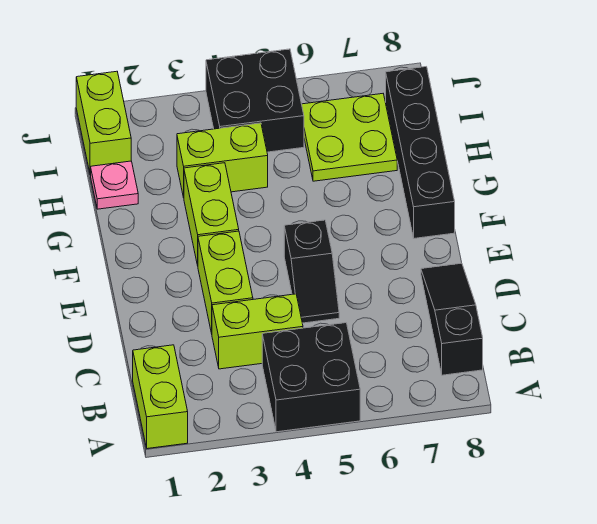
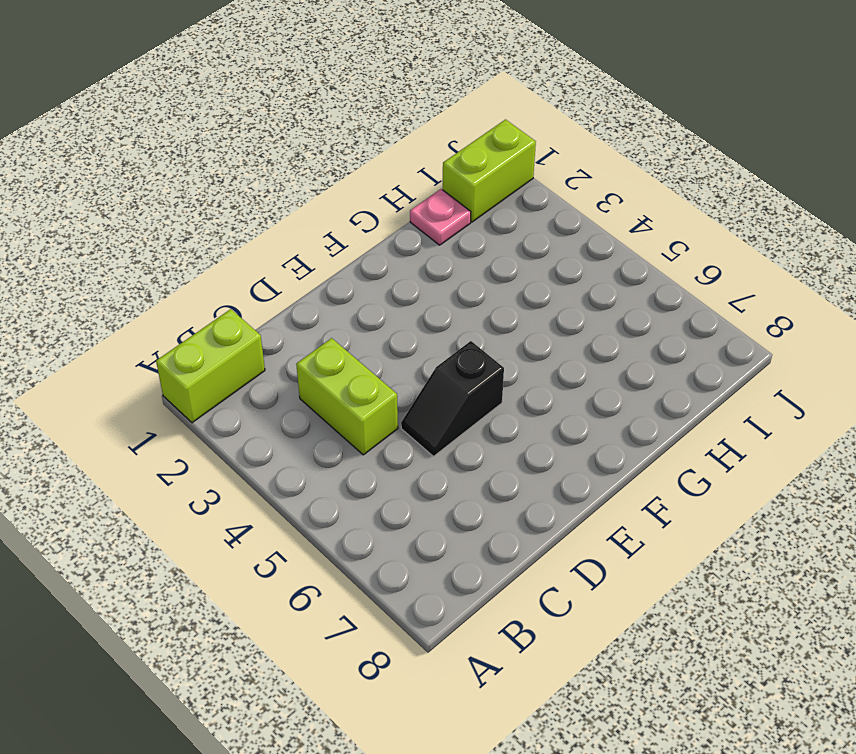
none -> black brick A4:B5 level 1
none -> black slope B8:D8 level 1 top B
none -> lime brick D3:E3 level 1

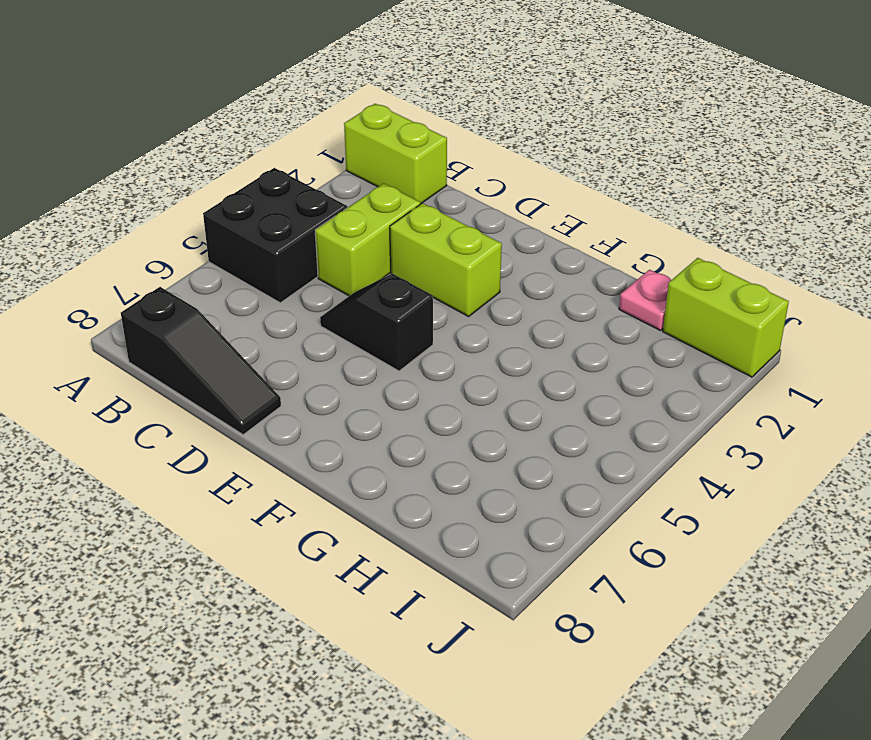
none -> lime brick F3:G3 level 1
none -> black brick F8:I8 level 1
none -> lime brick H3:H4 level 1

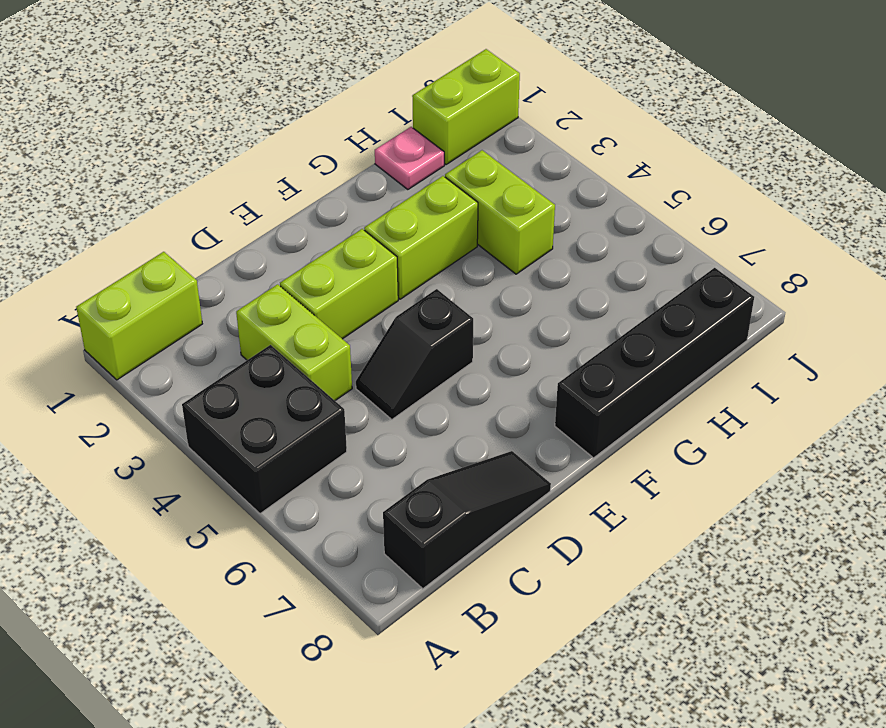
none -> lime plate H6:I7 level 1
none -> black brick I4:J5 level 1

